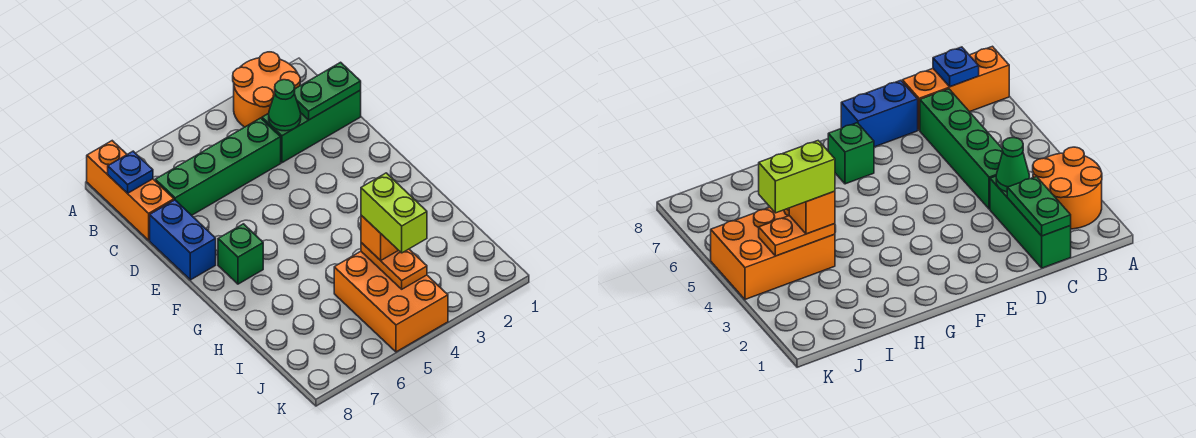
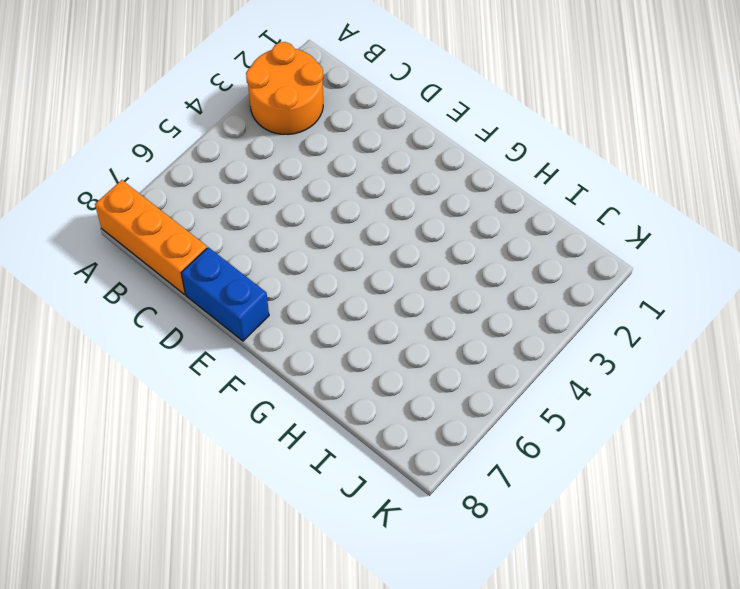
none -> green brick C1:C3 level 1
none -> green brick C4:C7 level 1
none -> green brick F7 level 1

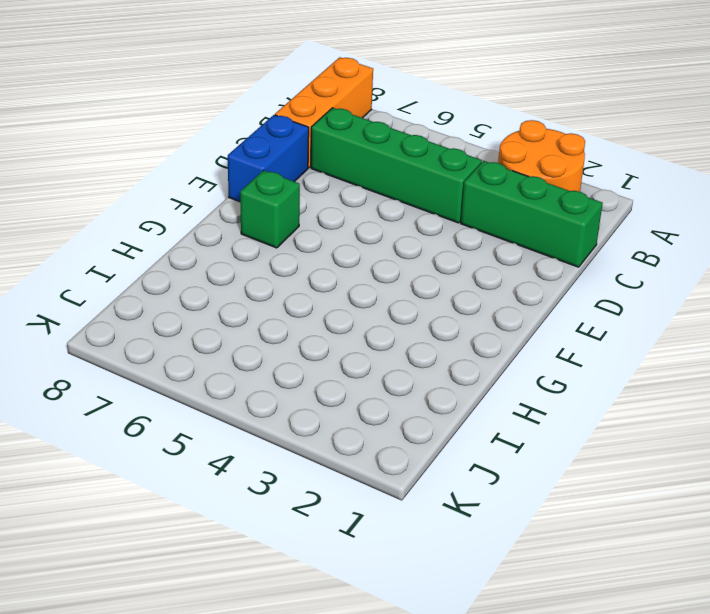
none -> orange brick I4:K5 level 1
none -> blue plate B8 level 2
none -> green plate C1:C2 level 2

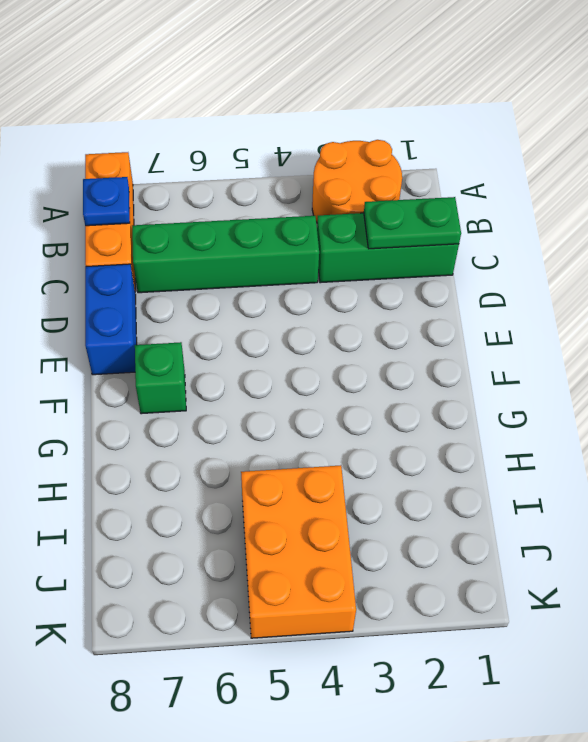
none -> green cone C3 level 2
none -> orange plate I4:J4 level 2
none -> orange brick I4 level 3

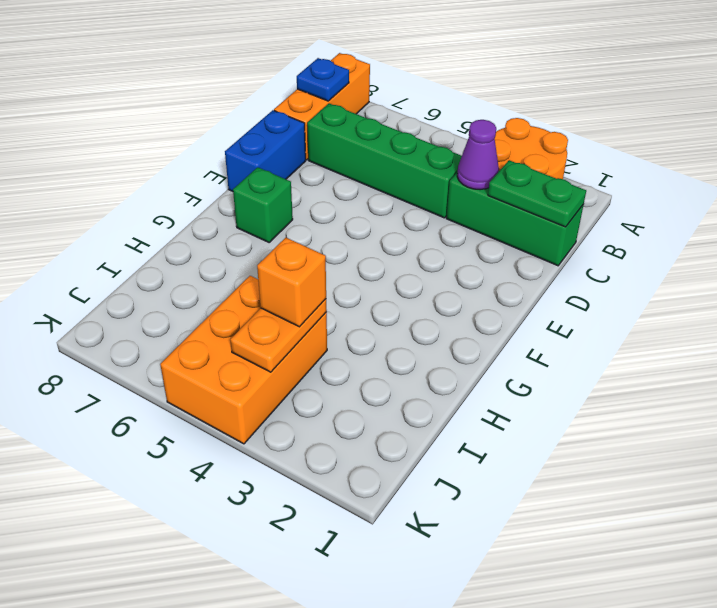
purple cone C3 level 2 -> green cone C3 level 2
none -> lime brick I4:J4 level 4

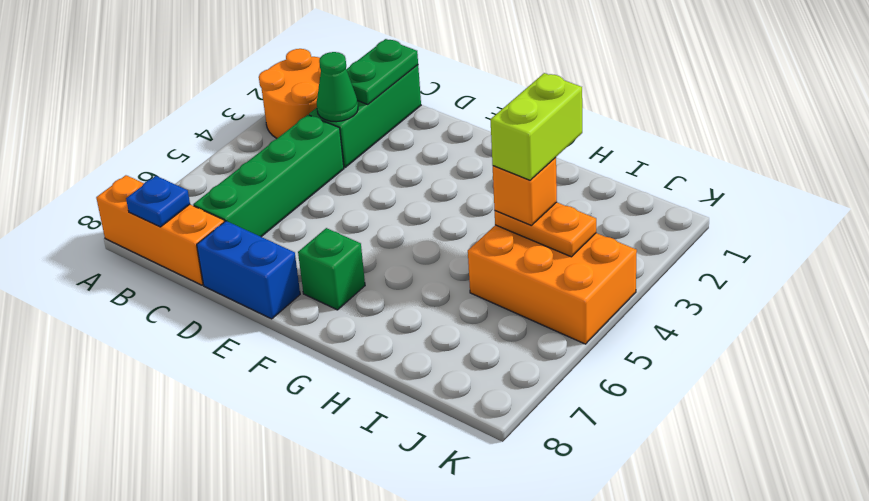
lime brick I3:I4 level 4 -> lime brick I4:J4 level 4

